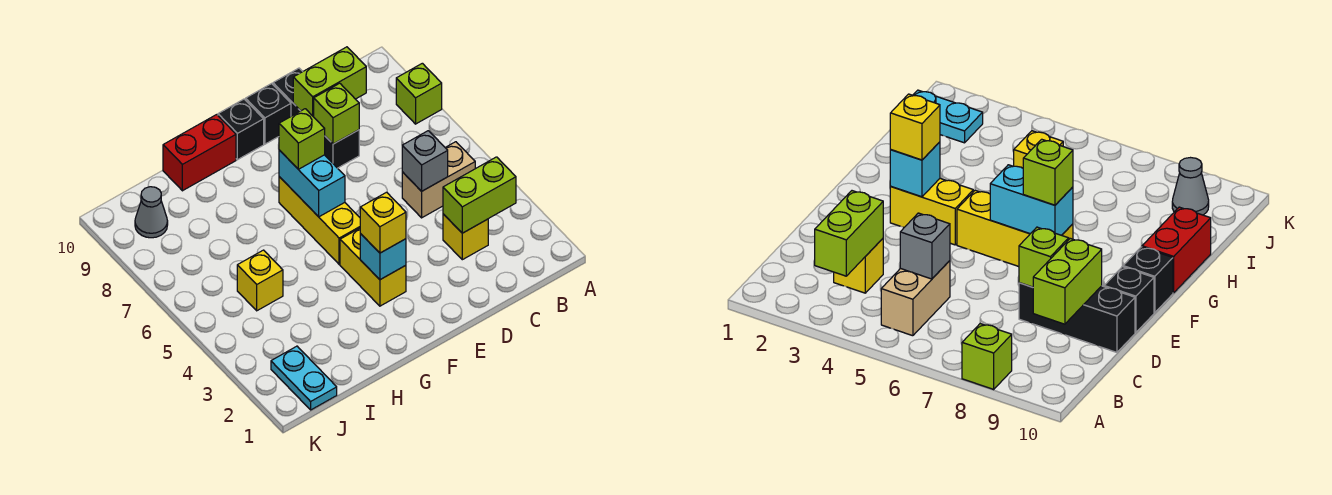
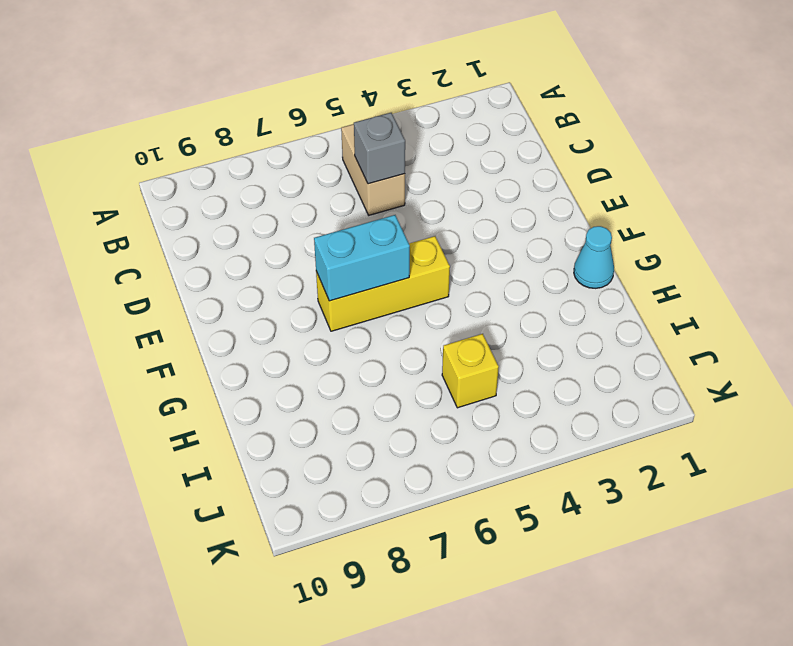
cyan cone G1 level 1 -> none
none -> lime brick A8 level 1
none -> yellow brick C3 level 1
none -> black brick D8:D10 level 1

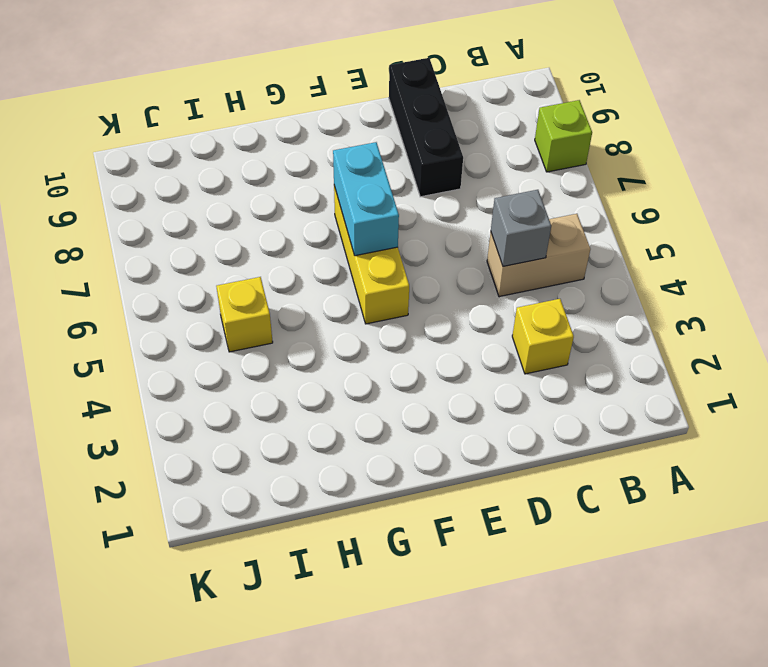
none -> black brick E10 level 1
none -> yellow brick F3:F4 level 1
none -> black brick F10 level 1

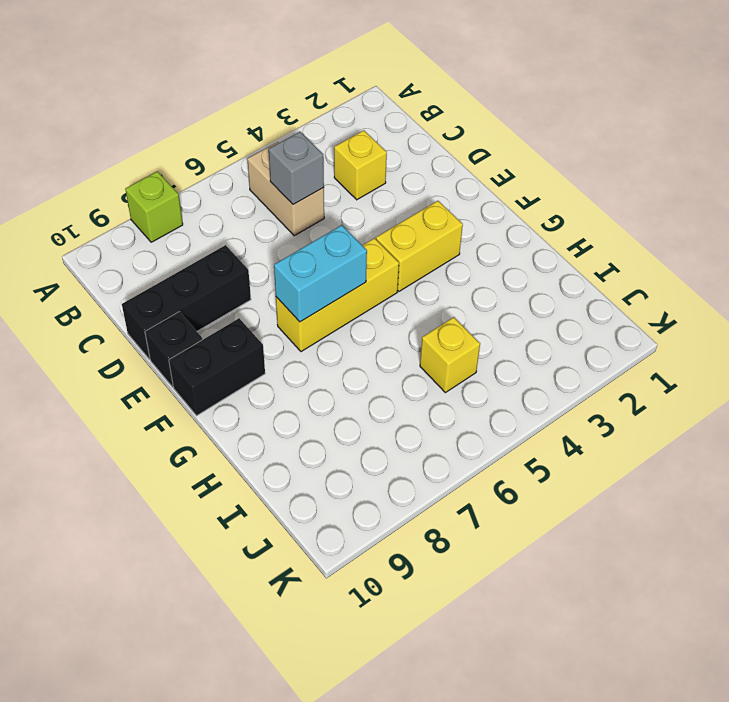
black brick F9:F10 level 1 -> black brick F10 level 1
none -> red brick G10:H10 level 1
none -> cyan plate J1:J2 level 1
none -> grey cone J9 level 1

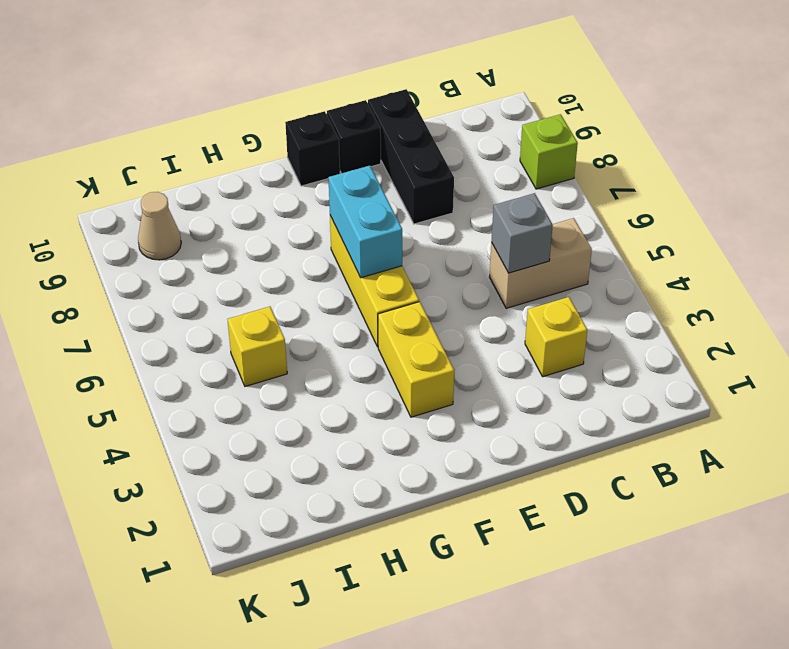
tan cone J9 level 1 -> grey cone J9 level 1
none -> red brick G10:H10 level 1
none -> cyan plate J1:J2 level 1
none -> lime brick B3:C3 level 2

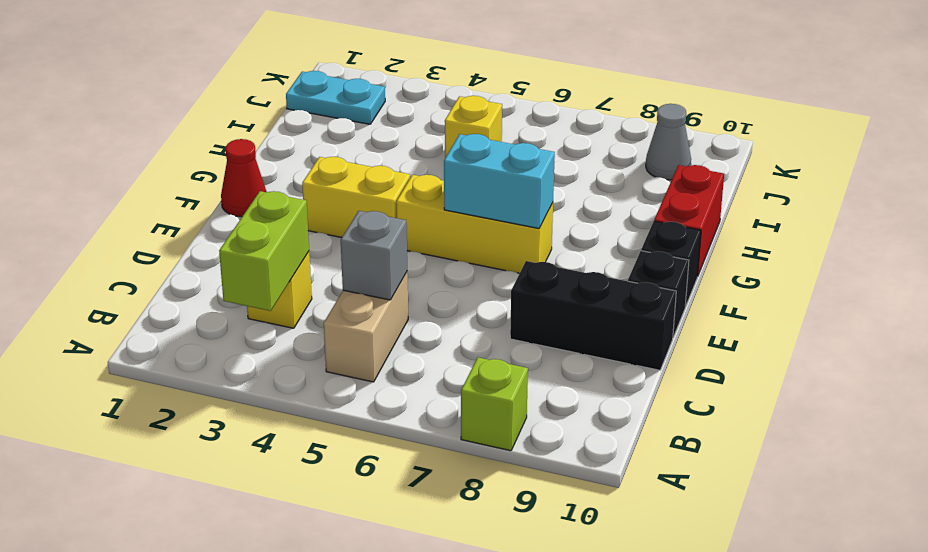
red cone F1 level 1 -> none
none -> lime brick C9:D9 level 2
none -> lime brick D8 level 2
none -> cyan brick F3 level 2

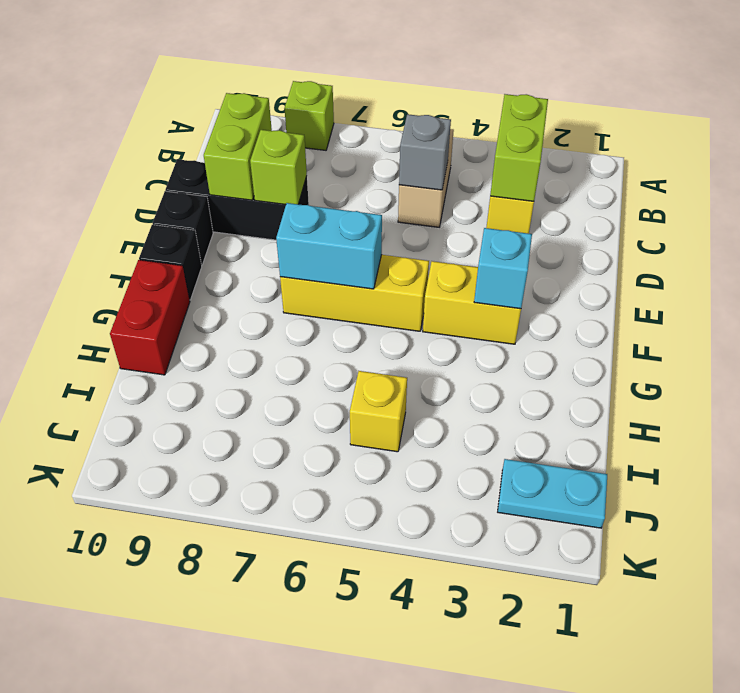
none -> grey cone J9 level 1
none -> yellow brick F3 level 3
none -> lime brick F7 level 3

